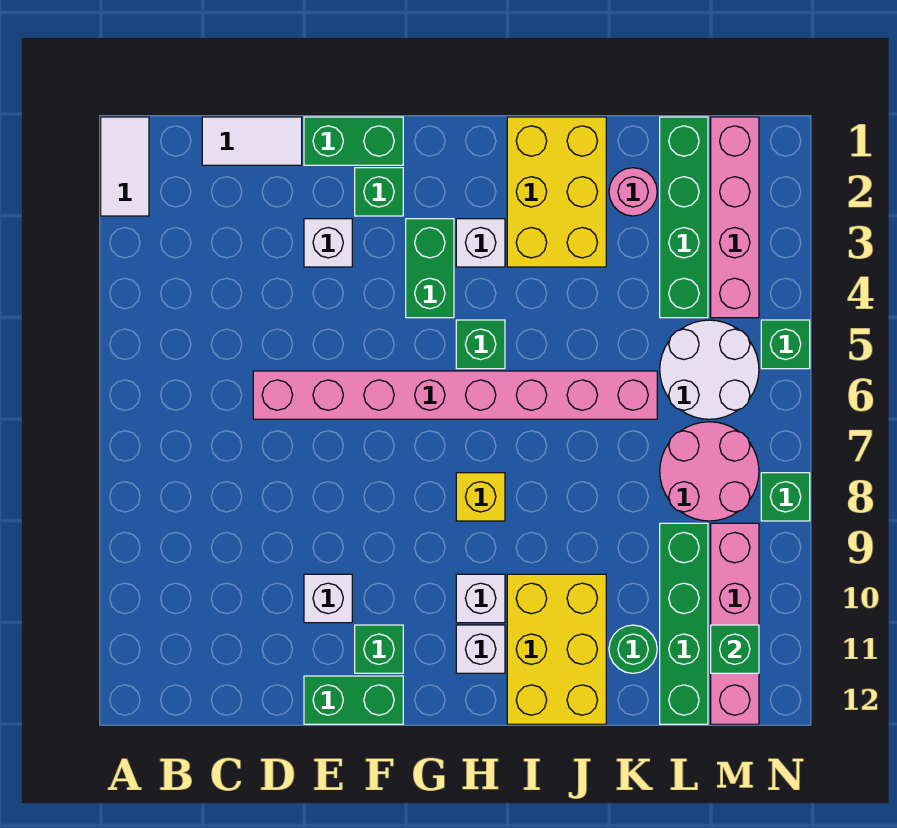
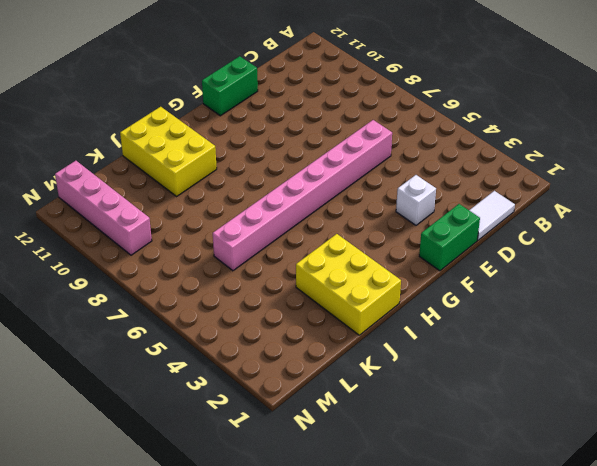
none -> white tile A1:A2 level 1
none -> white brick E10 level 1
none -> green brick F2 level 1

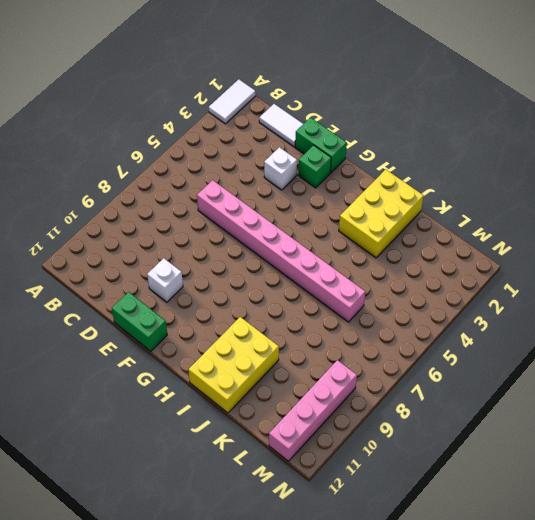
none -> green brick F11 level 1
none -> green brick G3:G4 level 1
none -> white brick H3 level 1

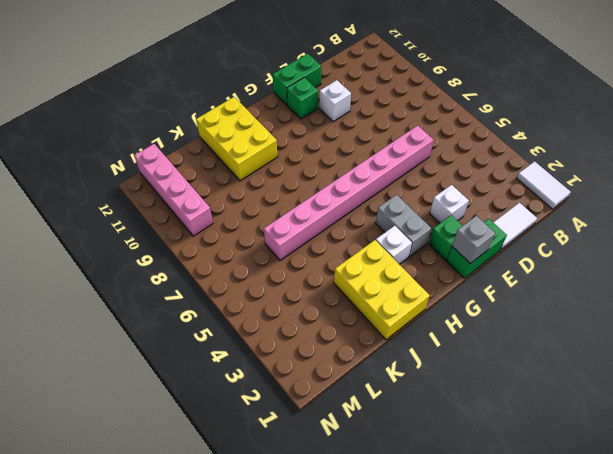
grey brick F1 level 2 -> none
grey brick G3:G4 level 1 -> green brick G3:G4 level 1
none -> green brick H5 level 1
none -> yellow brick H8 level 1
none -> white brick H10 level 1

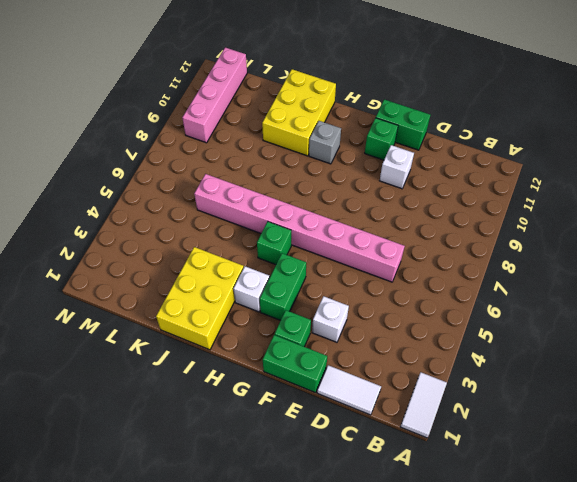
grey brick H10 level 1 -> white brick H10 level 1
none -> yellow brick H8 level 1
none -> white brick H11 level 1
none -> pink round brick K2 level 1

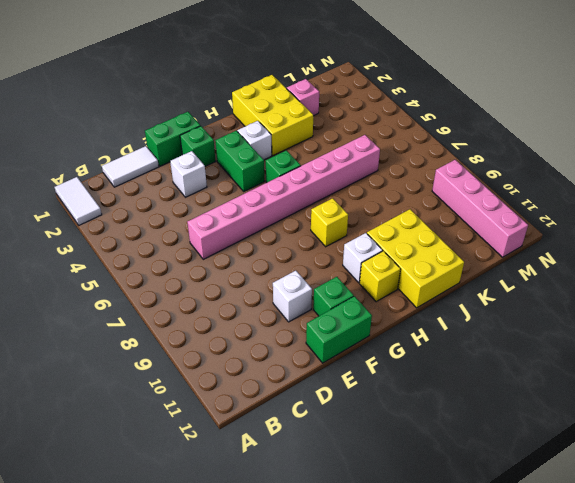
yellow brick H11 level 1 -> white brick H11 level 1
pink brick K2 level 1 -> pink round brick K2 level 1
none -> green round brick K11 level 1
none -> green brick L1:L4 level 1
none -> white round brick L5:M6 level 1

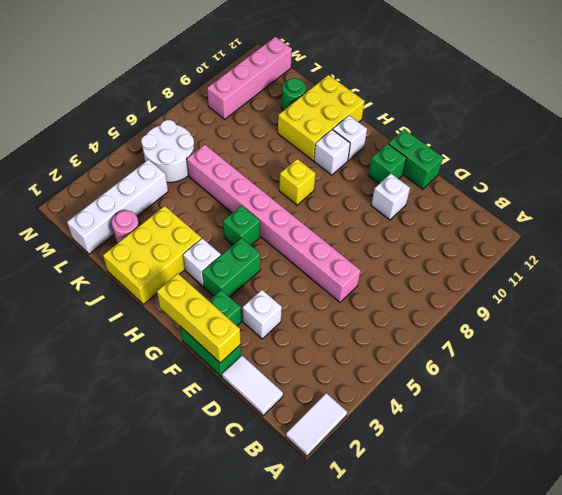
yellow brick E1:G1 level 2 -> none
white brick L1:L4 level 1 -> green brick L1:L4 level 1
none -> pink round brick L7:M8 level 1
none -> green brick L9:L12 level 1
none -> pink brick M1:M4 level 1

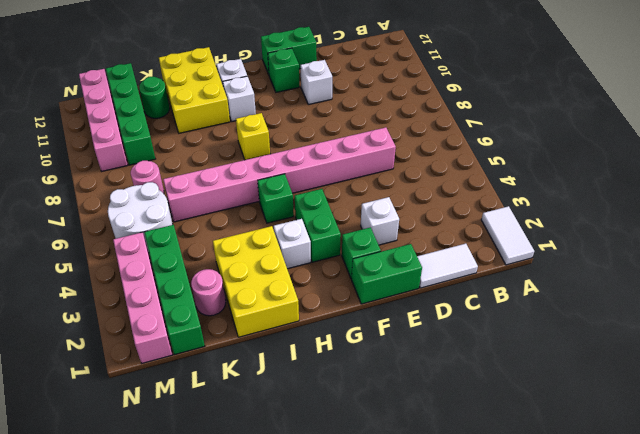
pink round brick L7 level 1 -> pink round brick L7:M8 level 1
none -> green brick N5 level 1
none -> green brick N8 level 1
none -> green brick M11 level 2

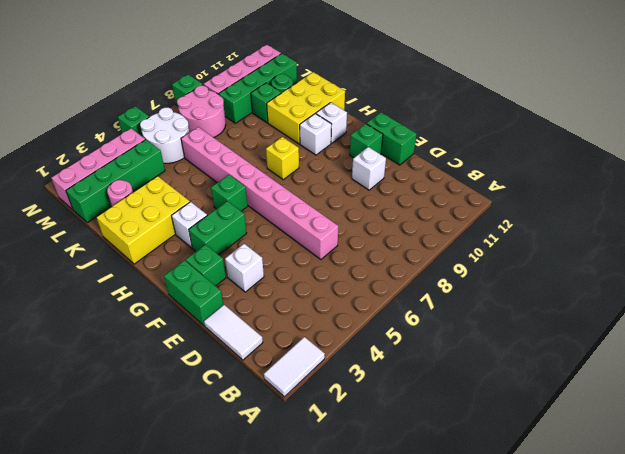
green brick K10 level 1 -> green brick M11 level 2

